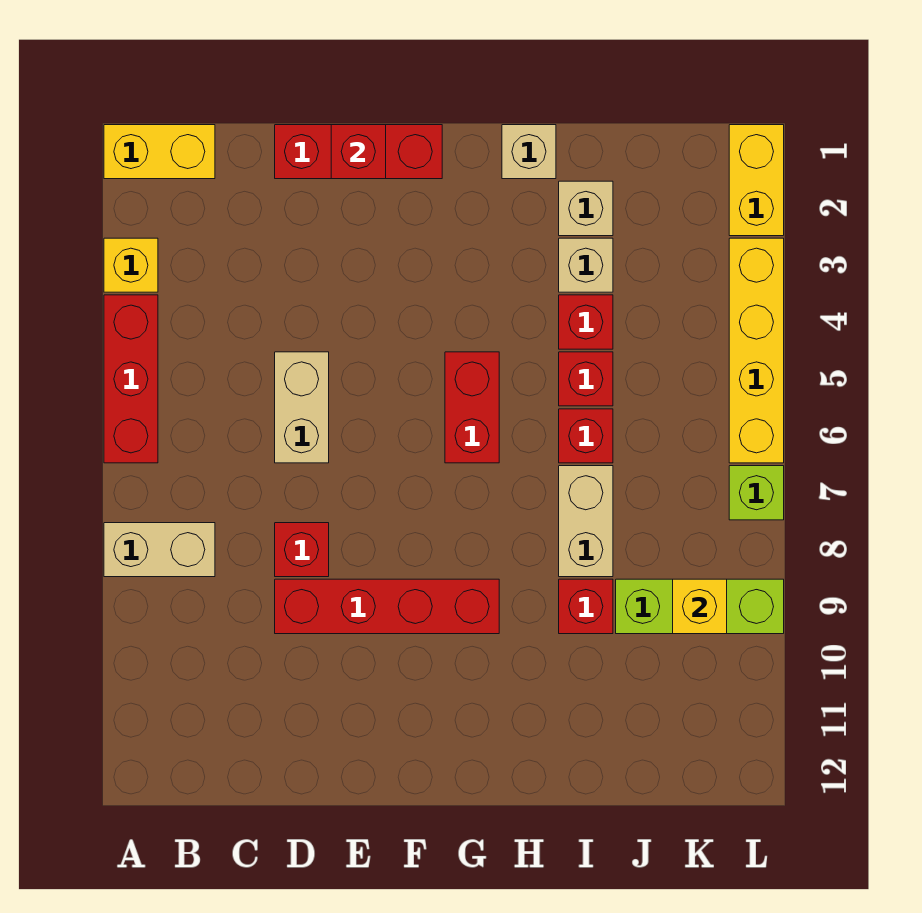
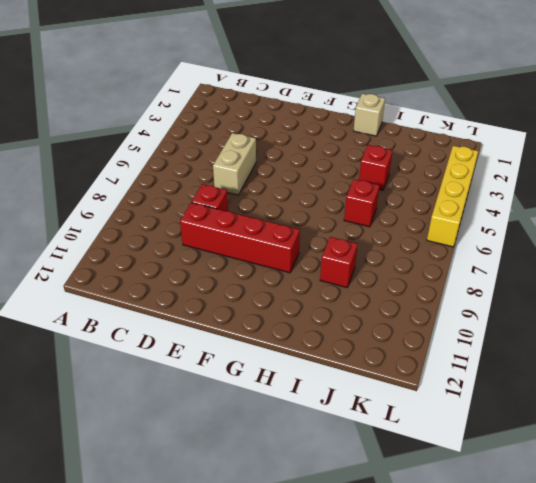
none -> yellow brick A1:B1 level 1
none -> yellow brick A3 level 1
none -> red brick A4:A6 level 1

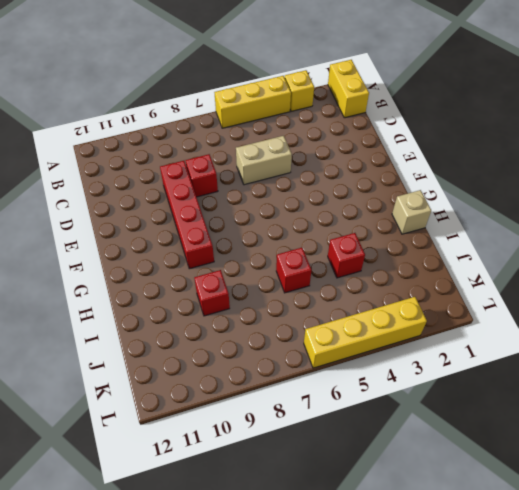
yellow brick A4:A6 level 1 -> red brick A4:A6 level 1
none -> tan brick A8:B8 level 1
none -> red brick D1:F1 level 1
none -> red brick G5:G6 level 1

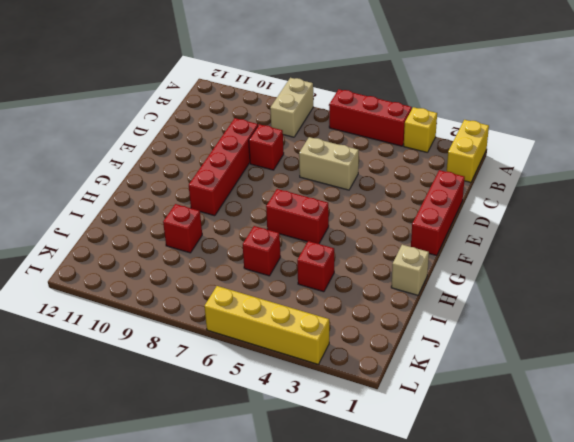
none -> tan brick I2 level 1
none -> tan brick I3 level 1
none -> red brick I5 level 1

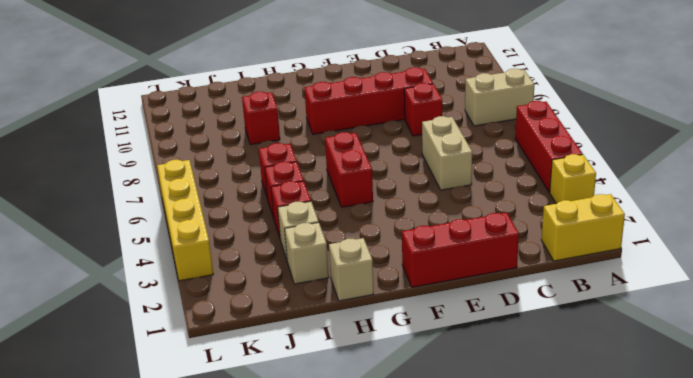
none -> tan brick I7:I8 level 1
none -> lime brick J9:L9 level 1
none -> yellow brick L1:L2 level 1

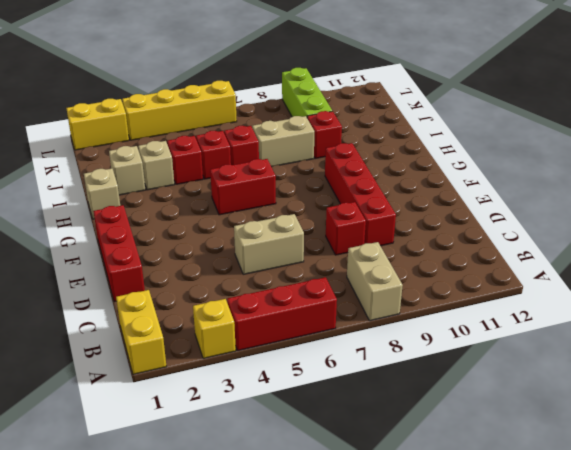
none -> lime brick L7 level 1
none -> red brick E1 level 2
none -> yellow brick K9 level 2

